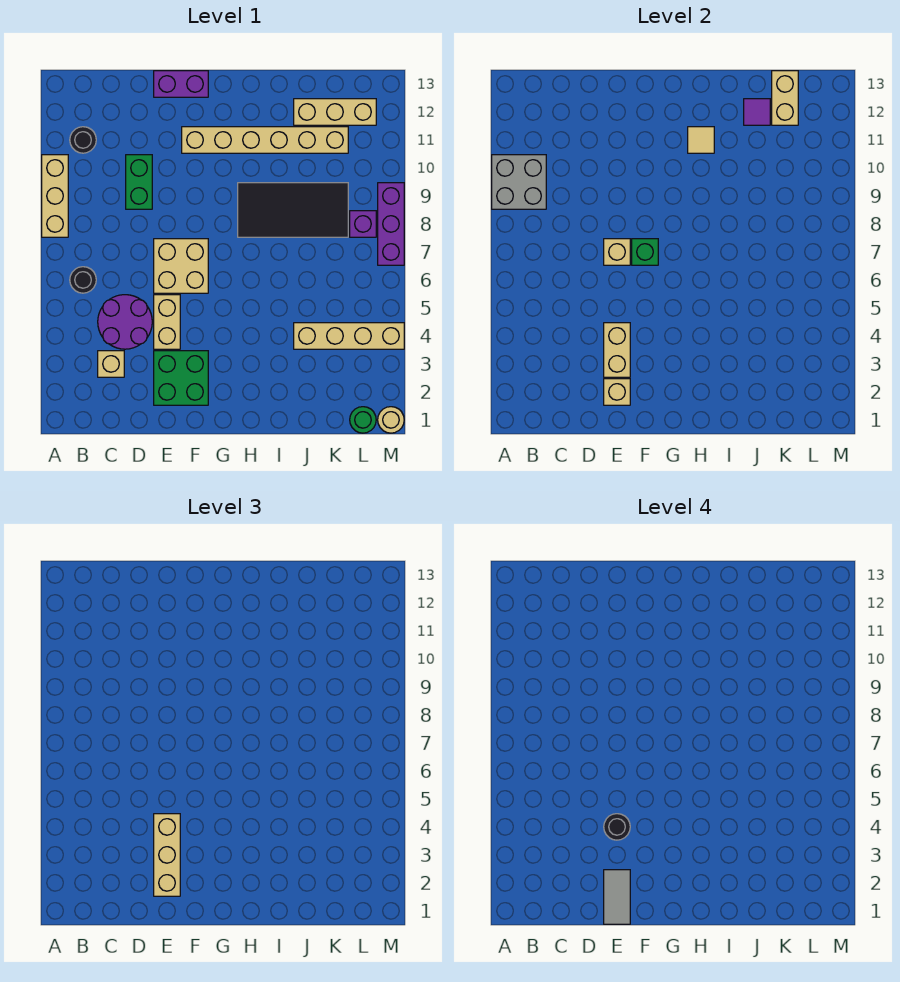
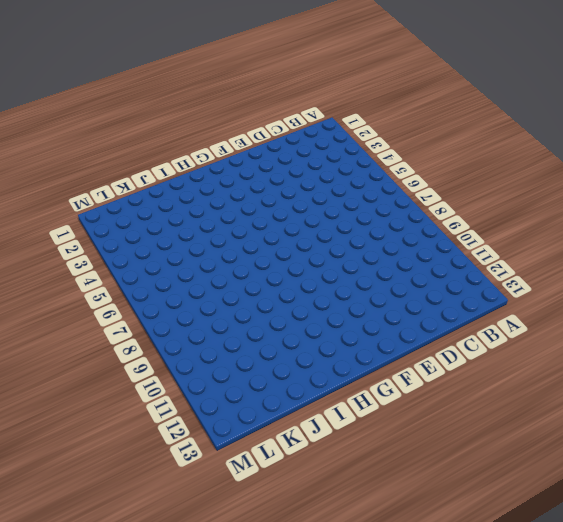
none -> tan brick A8:A10 level 1
none -> black round brick B6 level 1
none -> black round brick B11 level 1

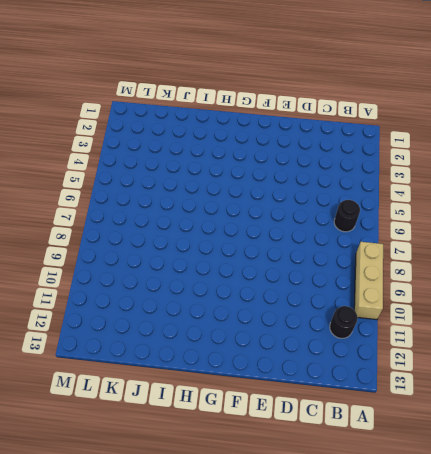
none -> tan brick C3 level 1
none -> purple round brick C4:D5 level 1
none -> green brick D9:D10 level 1

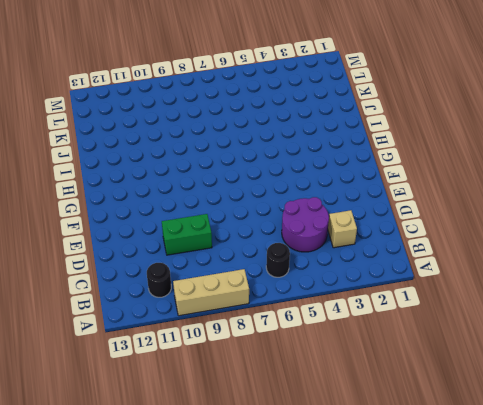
none -> green brick E2:F3 level 1
none -> tan brick E4:E5 level 1
none -> tan brick E6:F7 level 1

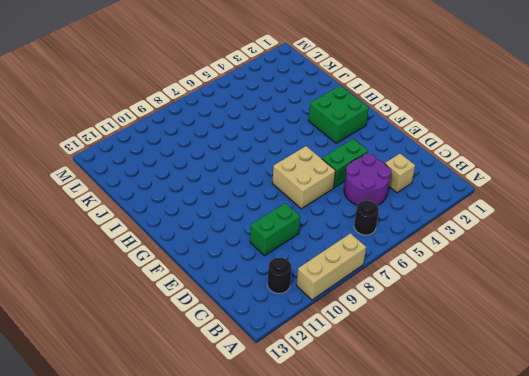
green brick E4:E5 level 1 -> tan brick E4:E5 level 1
green brick G2:H3 level 1 -> green brick E2:F3 level 1
none -> purple brick E13:F13 level 1
none -> tan brick F11:K11 level 1
none -> black tile H8:K9 level 1

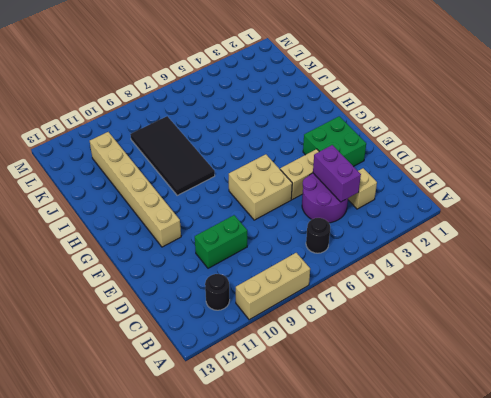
purple brick C4:D4 level 2 -> purple brick E13:F13 level 1
none -> tan brick J4:M4 level 1
none -> tan brick J12:L12 level 1
none -> green round brick L1 level 1

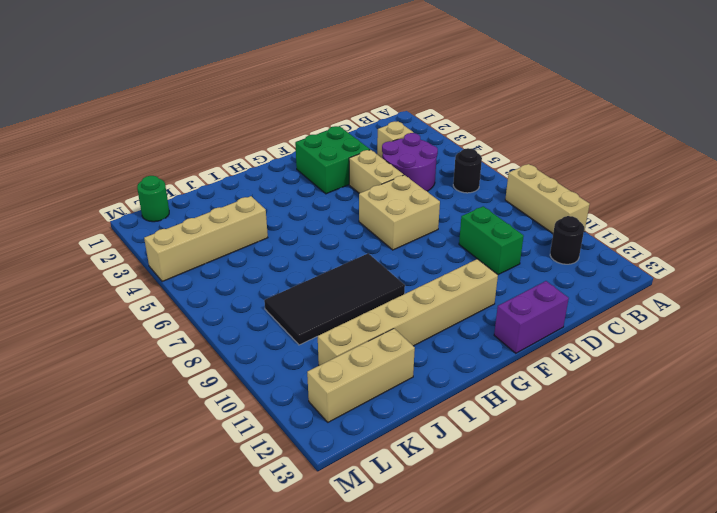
none -> purple brick L8 level 1
none -> tan round brick M1 level 1
none -> purple brick M7:M9 level 1

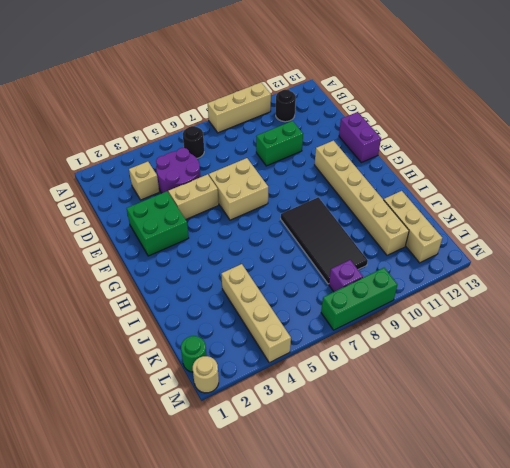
green brick M7:M9 level 1 -> purple brick M7:M9 level 1
none -> grey brick A9:B10 level 2
none -> tan brick E2 level 2
none -> tan brick E3:E4 level 2

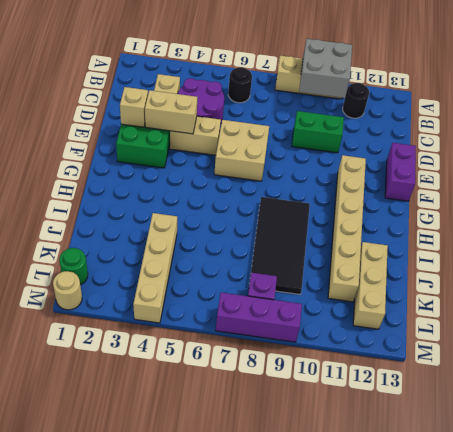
none -> tan brick E7 level 2
none -> green brick F7 level 2
none -> tan tile H11 level 2

